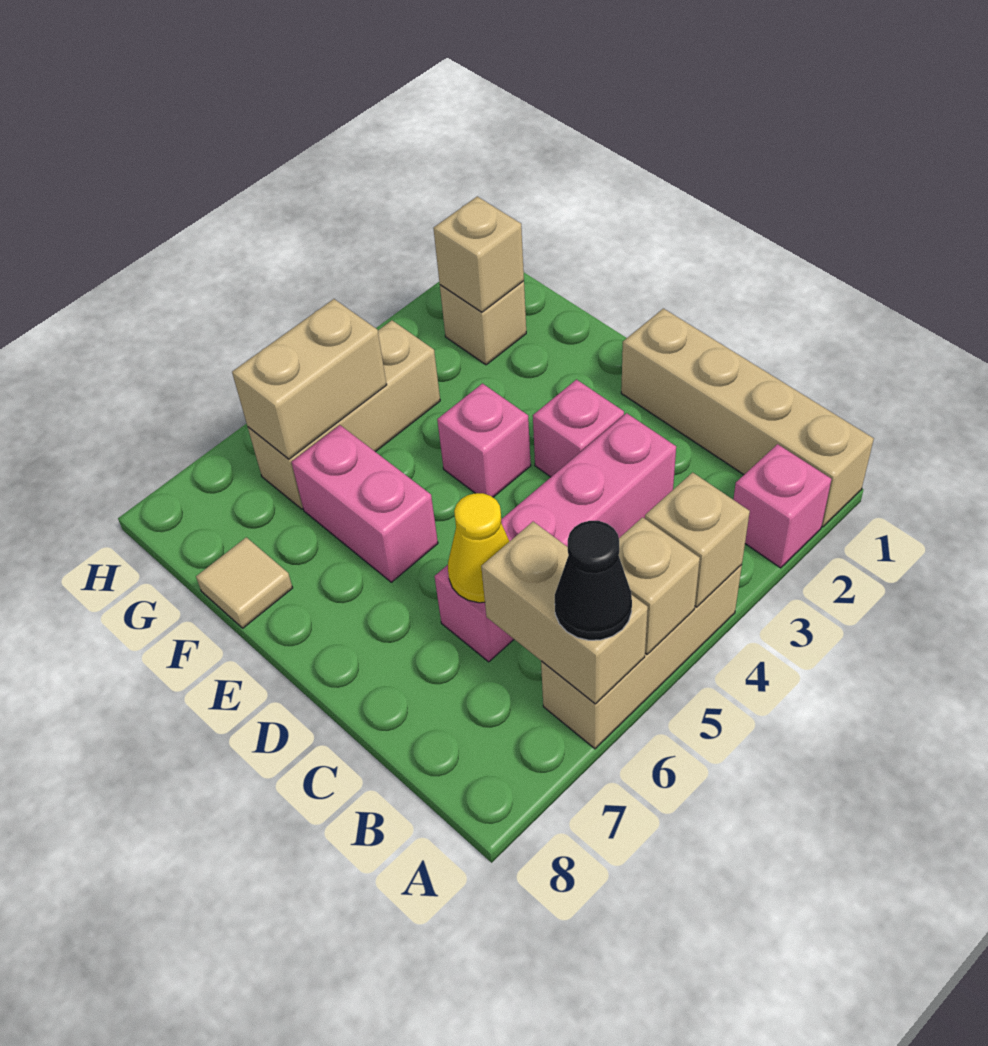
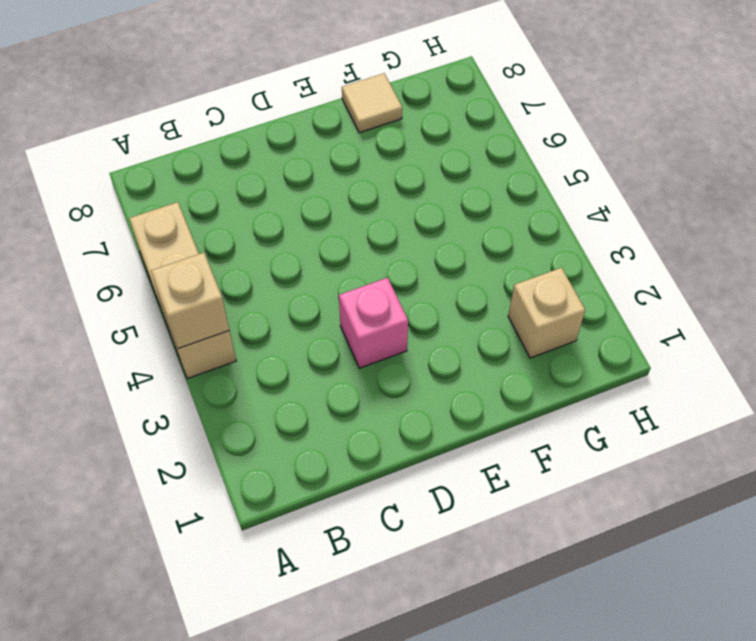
none -> tan brick A1:D1 level 1
none -> pink brick A2 level 1
none -> pink brick C3:C6 level 1

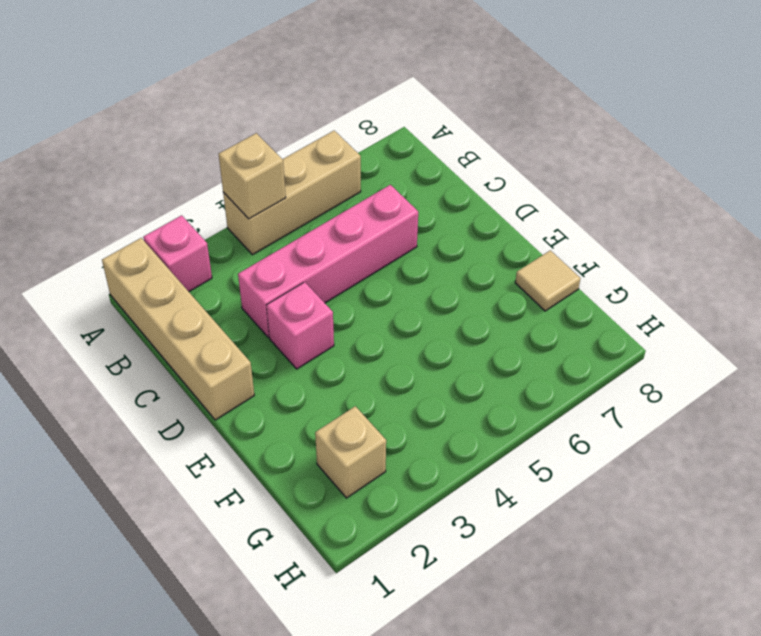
none -> pink brick E4 level 1
none -> pink brick E6:F6 level 1
none -> tan brick G4:G6 level 1

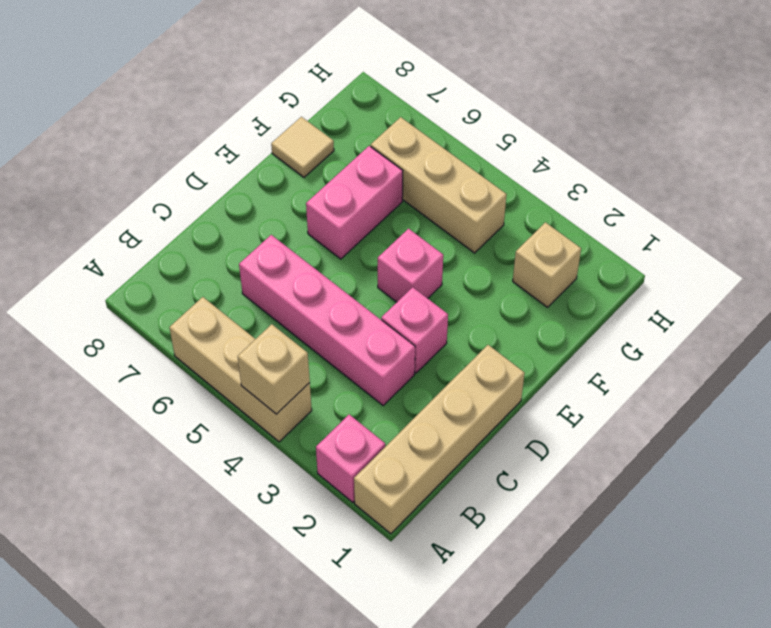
none -> tan brick A5 level 2
none -> tan brick A6:B6 level 2
none -> yellow cone C6 level 2

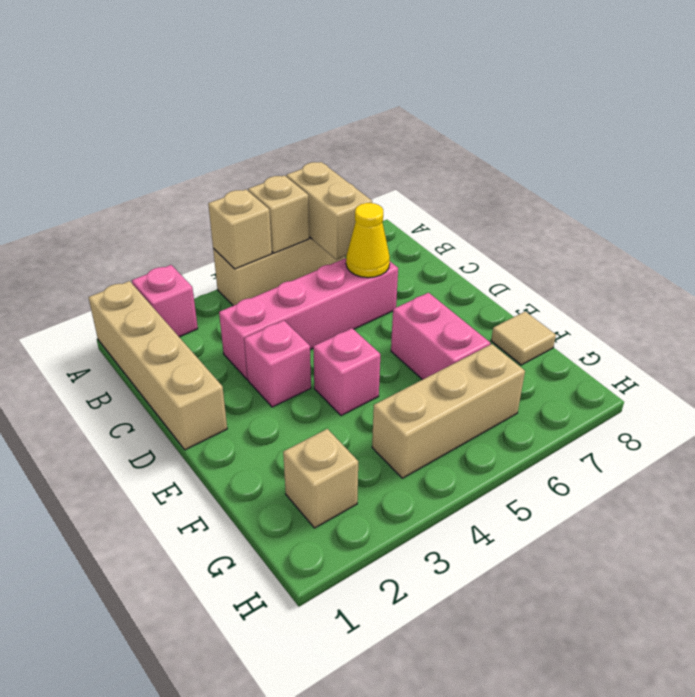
none -> tan brick G2 level 2
none -> tan brick G5:G6 level 2
none -> black cone A6 level 3

